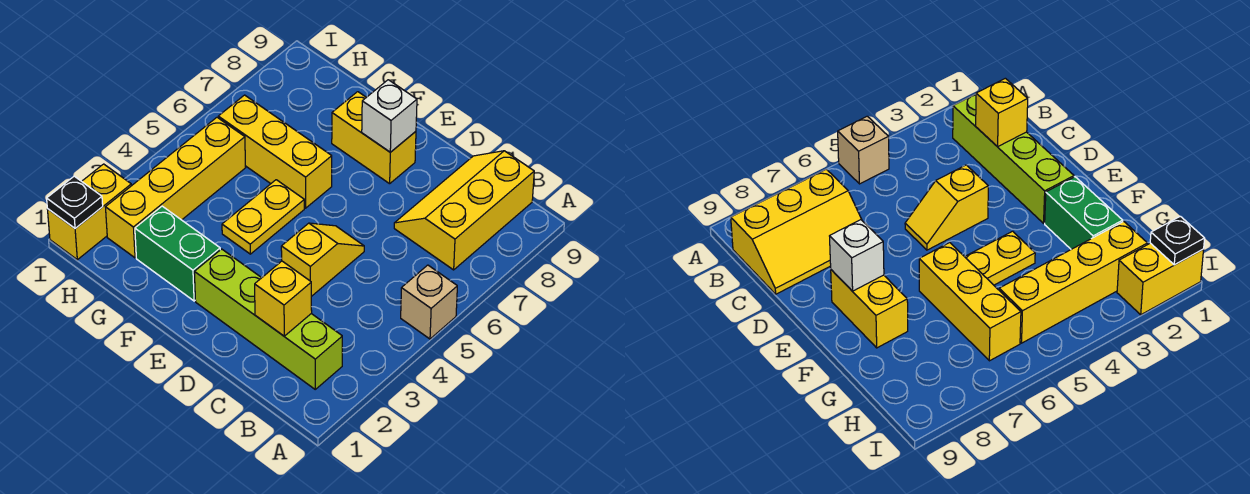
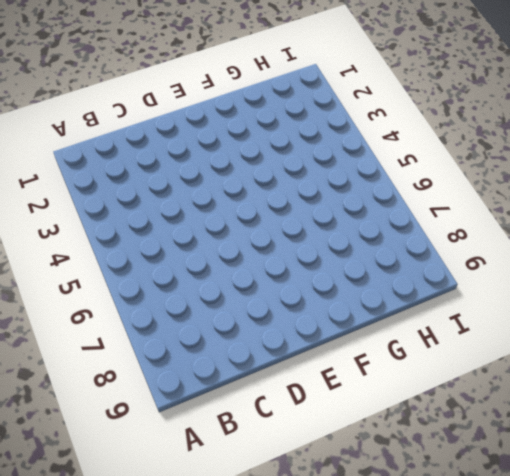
none -> tan brick A5 level 1
none -> lime brick B2:E2 level 1
none -> yellow slope B7:C9 level 1 top B

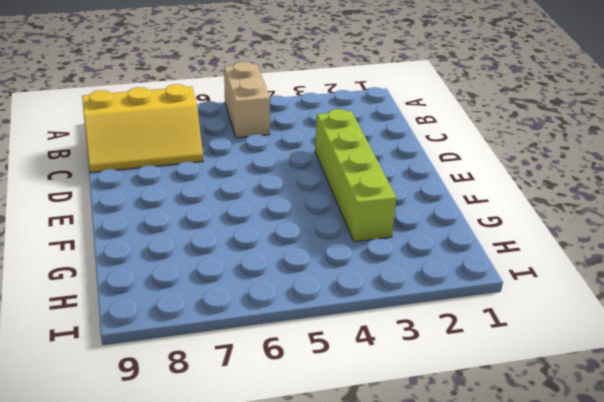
tan brick A5:B5 level 1 -> tan brick A5 level 1
lime brick D3:G3 level 1 -> lime brick B2:E2 level 1
none -> yellow slope D4:D5 level 1 top 4
none -> yellow brick E8:F8 level 1
none -> green brick F2:G2 level 1

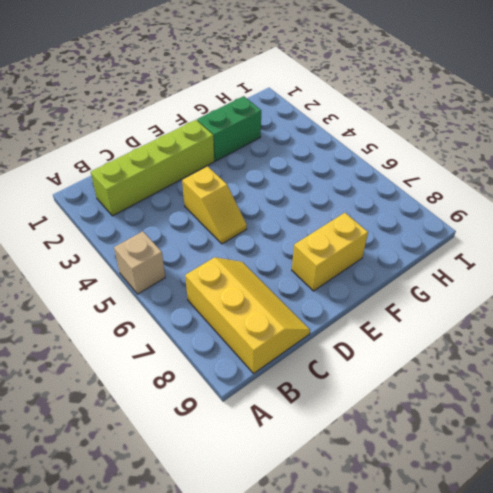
none -> yellow plate F4:F5 level 1
none -> yellow brick F6:H6 level 1
none -> yellow brick H2:H5 level 1

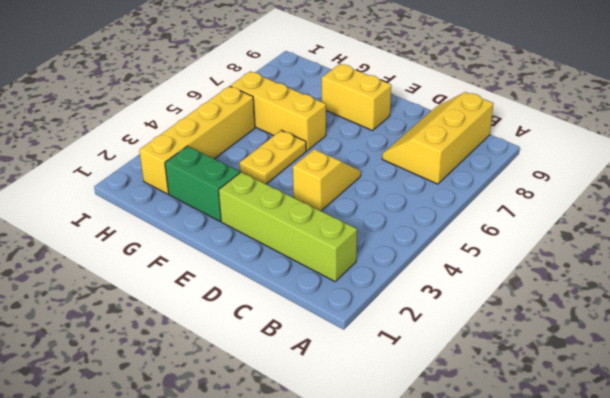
none -> tan brick A5 level 1
none -> yellow brick I1:I2 level 1
none -> yellow brick C2 level 2

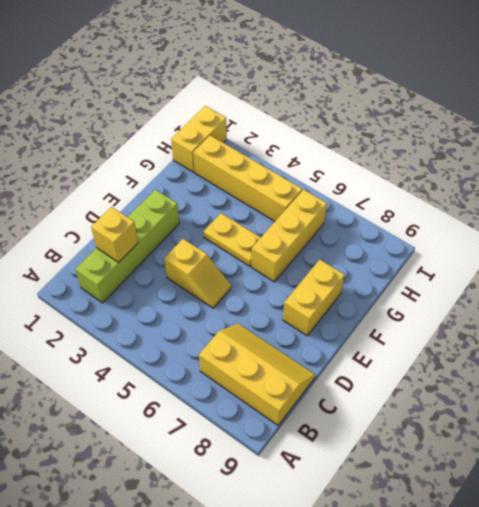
yellow brick H1:I1 level 1 -> yellow brick I1:I2 level 1
none -> tan brick A5 level 1
none -> green brick F2:G2 level 1
none -> white brick E8 level 2

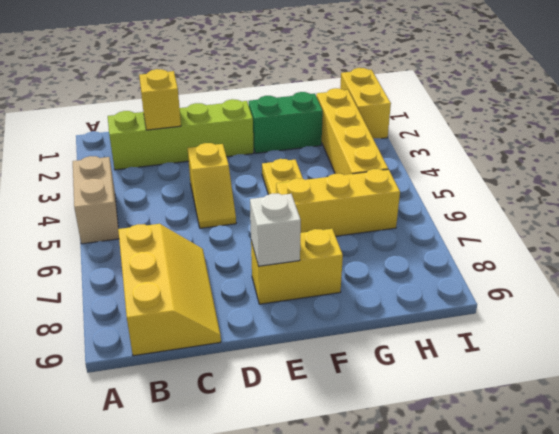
tan brick A4:A5 level 1 -> tan brick A5 level 1
none -> black plate I1 level 2

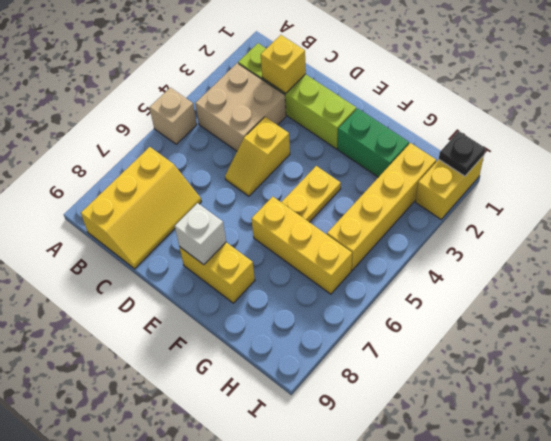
tan brick B3:C4 level 1 -> none

